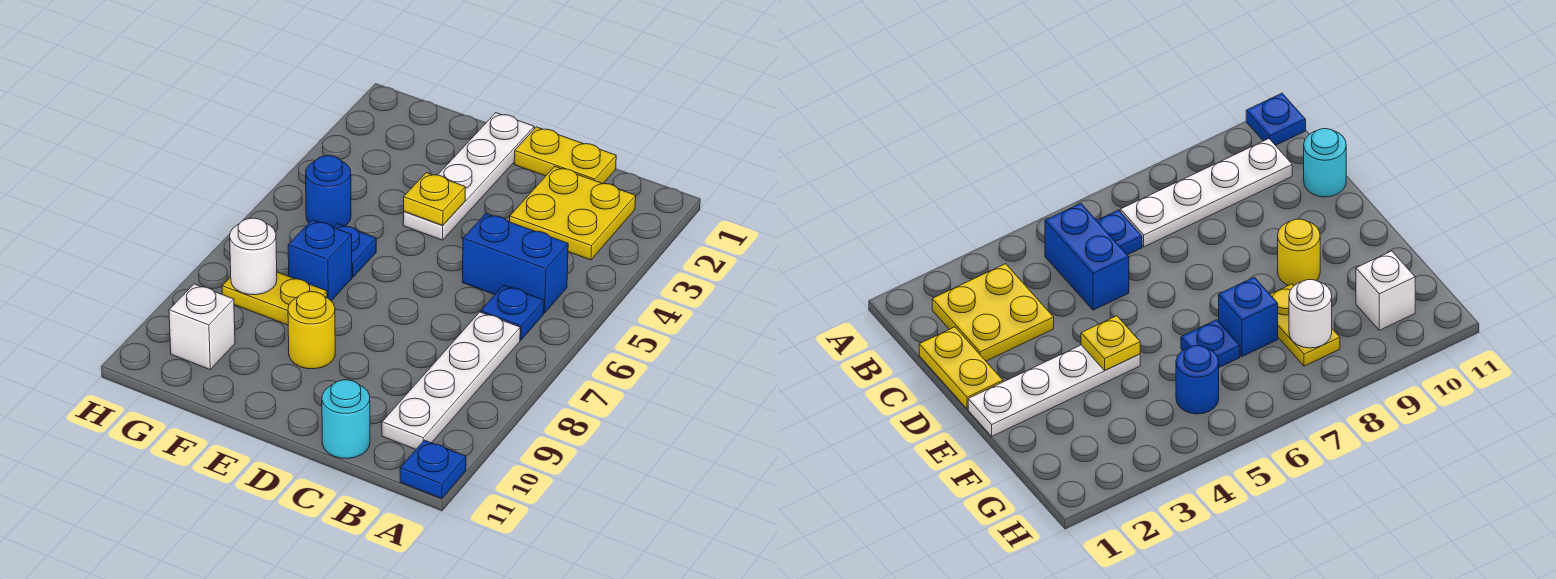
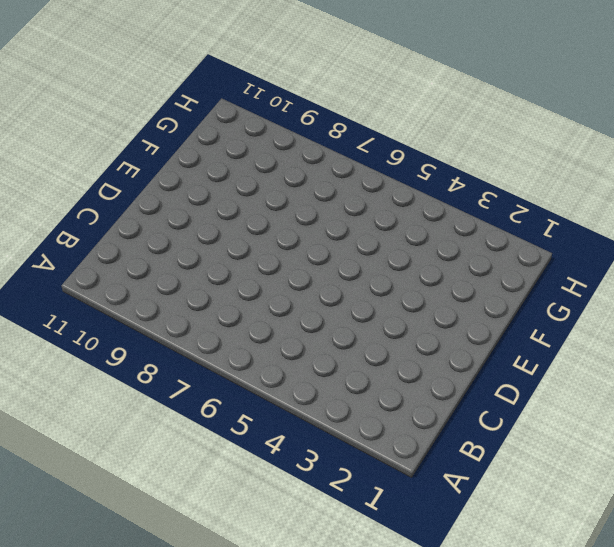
none -> blue plate A11 level 1
none -> yellow plate B2:C3 level 1
none -> blue brick B5:C5 level 1

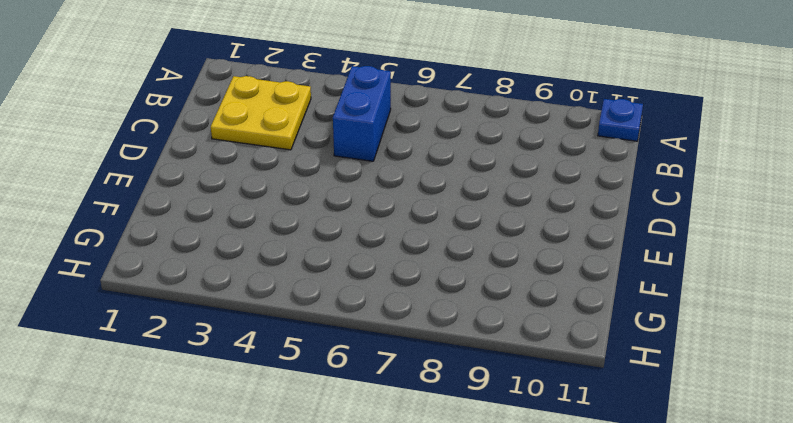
none -> blue plate B6 level 1
none -> white plate B7:B10 level 1
none -> yellow plate C1:D1 level 1

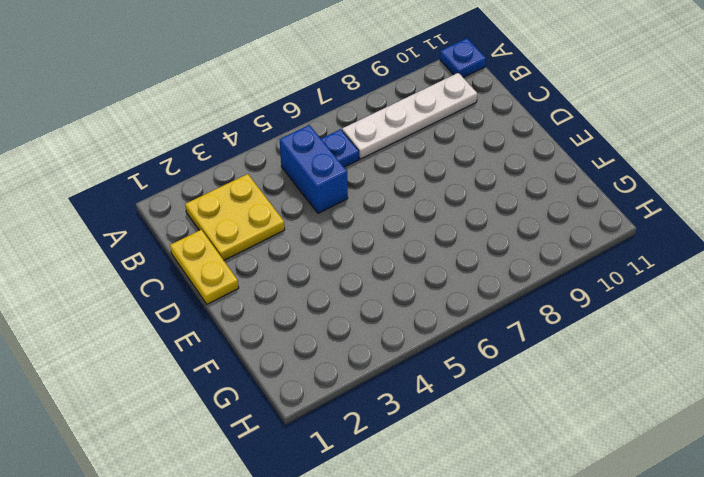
none -> cyan round brick C11 level 1
none -> white plate E1:E4 level 1
none -> yellow round brick E9 level 1

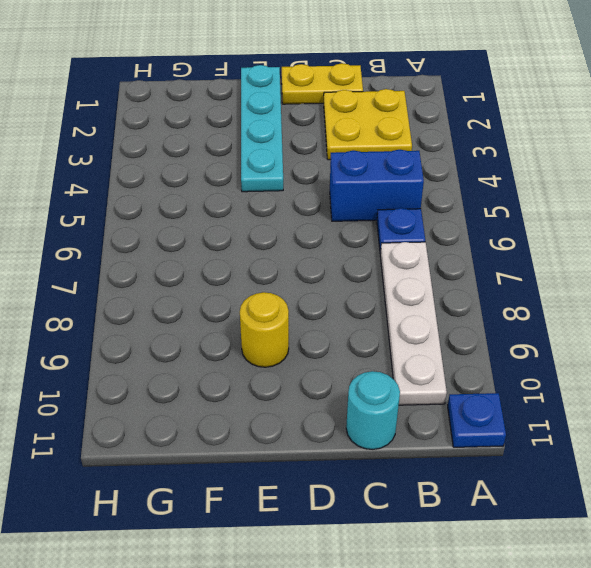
cyan plate E1:E4 level 1 -> white plate E1:E4 level 1
none -> blue plate F6 level 1
none -> blue brick F7 level 1
none -> yellow plate F8:G8 level 1

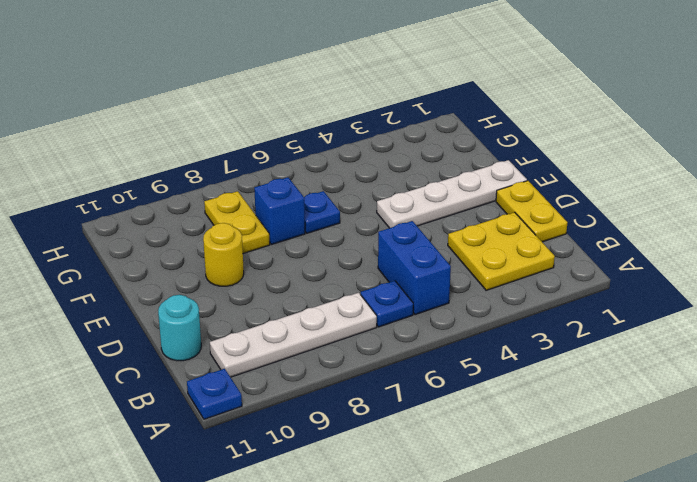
none -> blue round brick G5 level 1
none -> white brick G10 level 1
none -> yellow plate E4 level 2

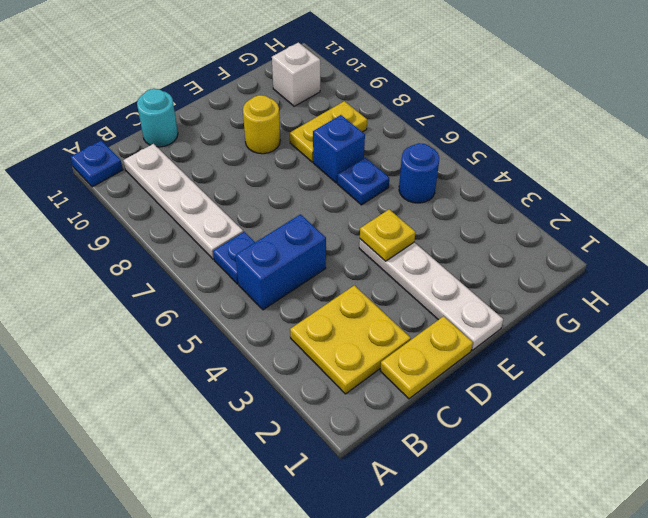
none -> white round brick G8 level 2

